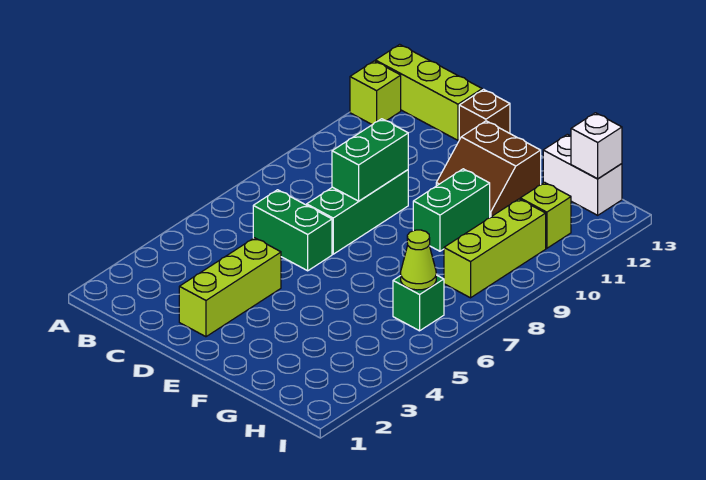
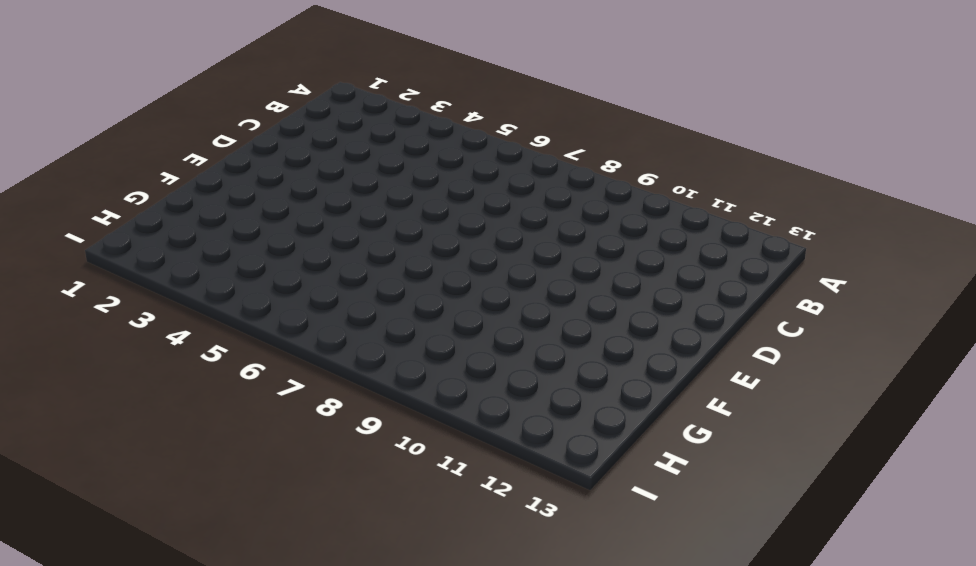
none -> lime brick A12 level 1
none -> lime brick A13:C13 level 1
none -> green brick C6:D6 level 1

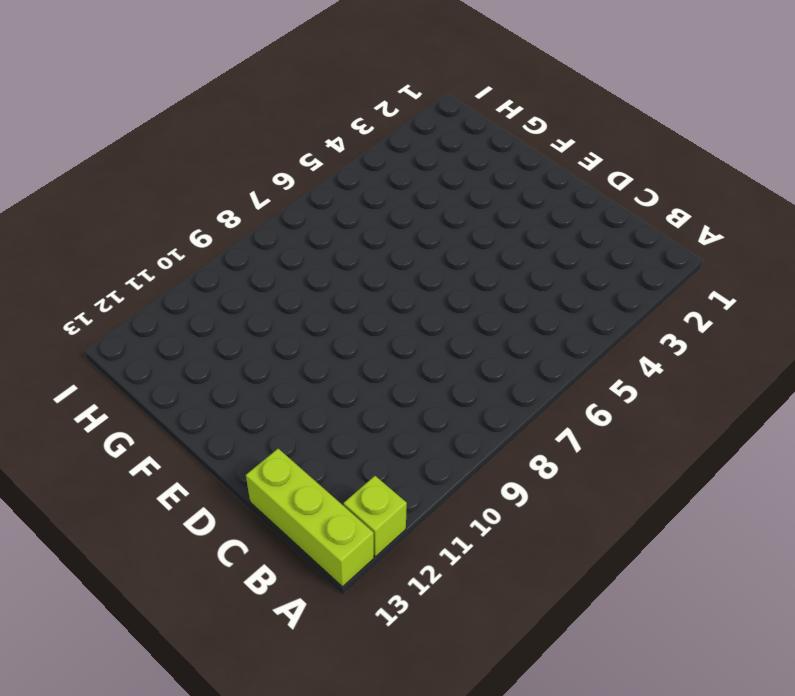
none -> green brick C6:D6 level 1
none -> lime brick D2:D4 level 1
none -> green brick D7:D9 level 1

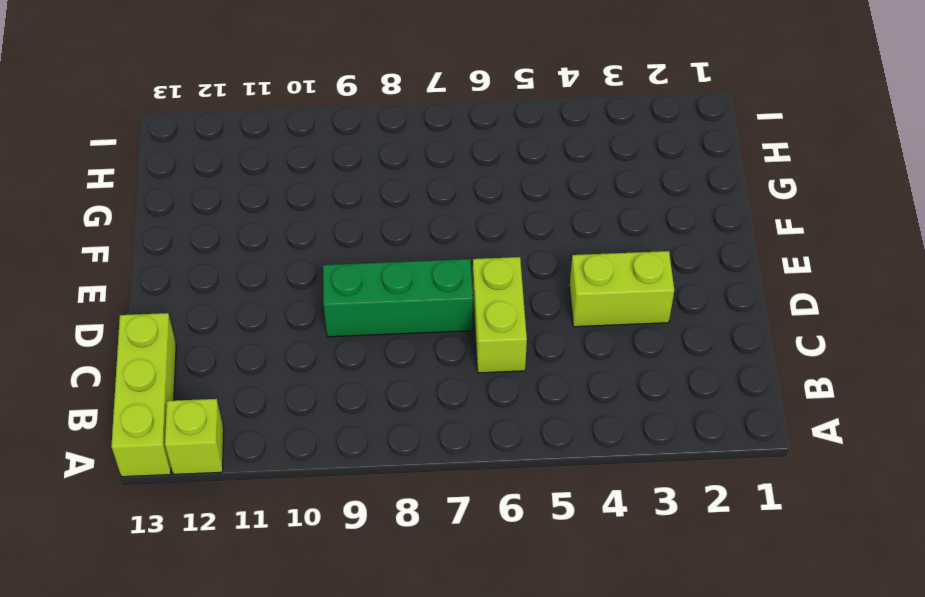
lime brick C6:D6 level 1 -> green brick C6:D6 level 1
lime brick D3:D4 level 1 -> lime brick D2:D4 level 1
none -> brown brick D13 level 1
none -> brown slope E11:F12 level 1 top 12
none -> green brick F9:F10 level 1

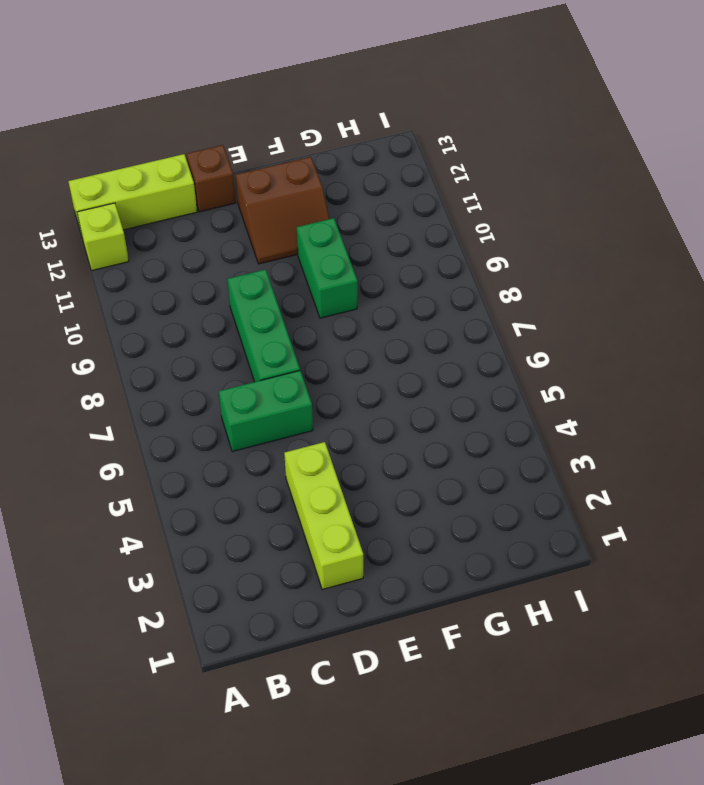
none -> white brick G13:H13 level 1
none -> green brick H6 level 1
none -> lime brick H8:H10 level 1

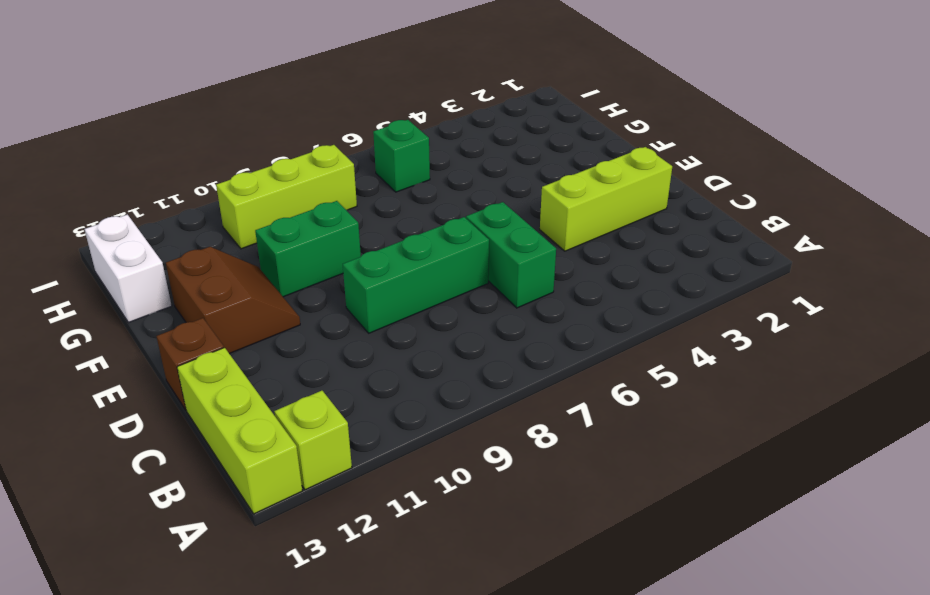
none -> lime brick H11 level 1
none -> green brick D8:D9 level 2
none -> lime cone H6 level 2

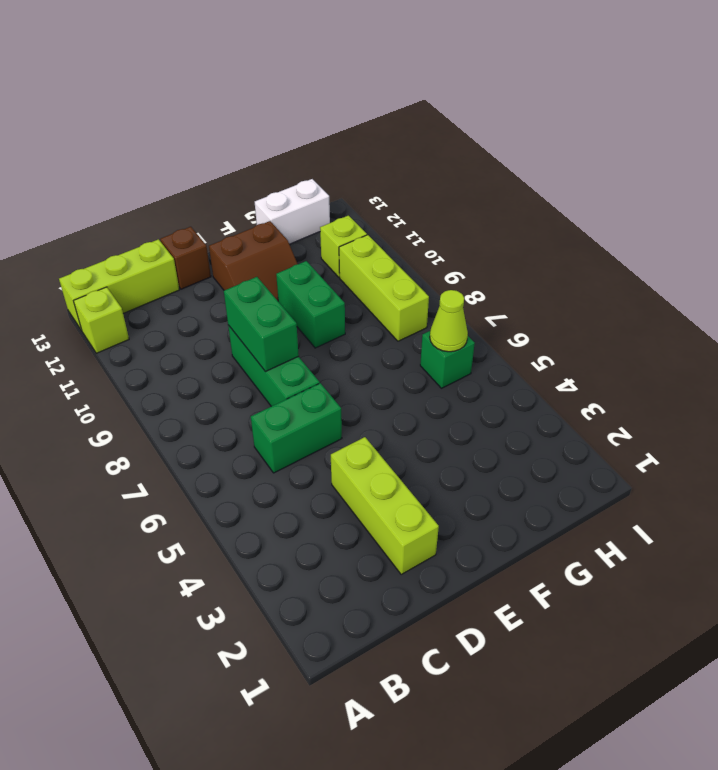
none -> white brick H13 level 2

